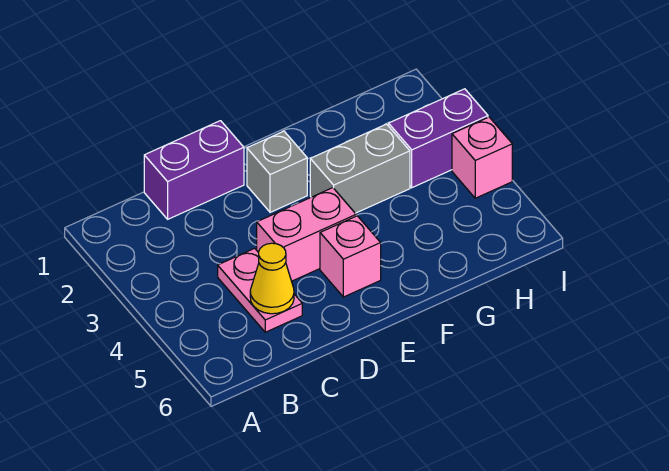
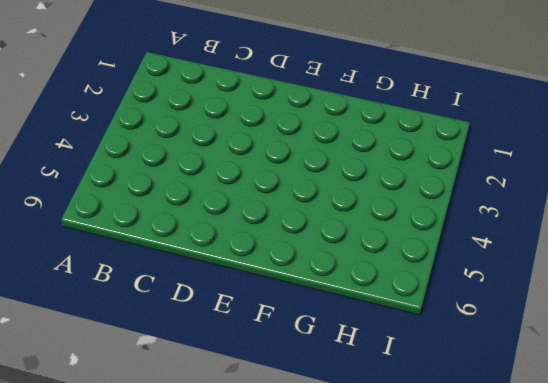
none -> purple brick C1:D1 level 1
none -> pink plate C4:C5 level 1

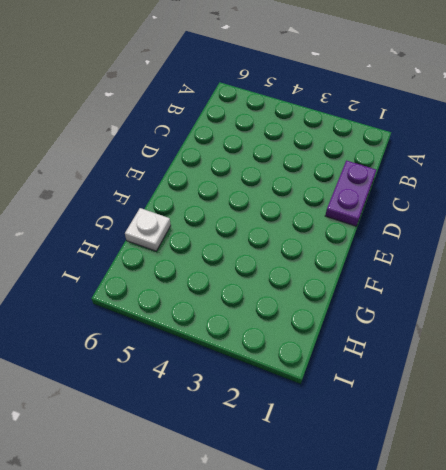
purple plate C1:D1 level 1 -> purple brick C1:D1 level 1
white plate G6 level 1 -> none
none -> pink plate C4:C5 level 1
none -> pink brick D4:E4 level 1

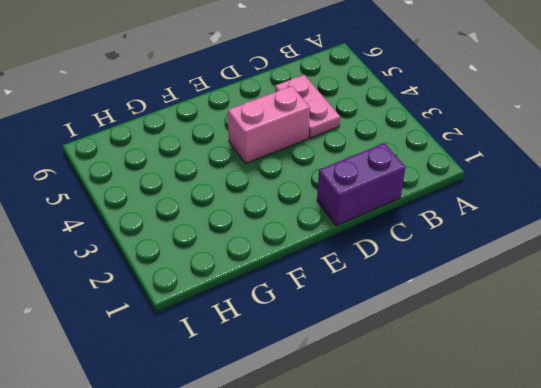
none -> grey brick E2 level 1
none -> pink brick E5 level 1

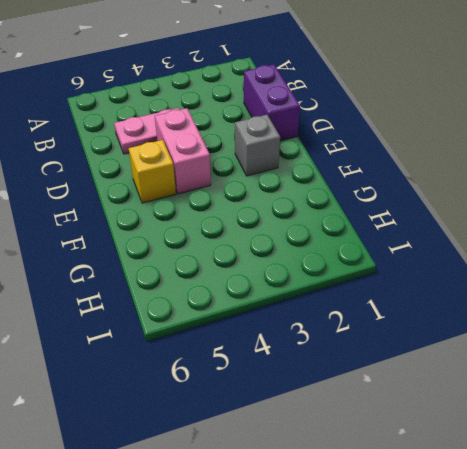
yellow brick E5 level 1 -> pink brick E5 level 1
none -> grey brick F3:G3 level 1
none -> purple brick H3:I3 level 1

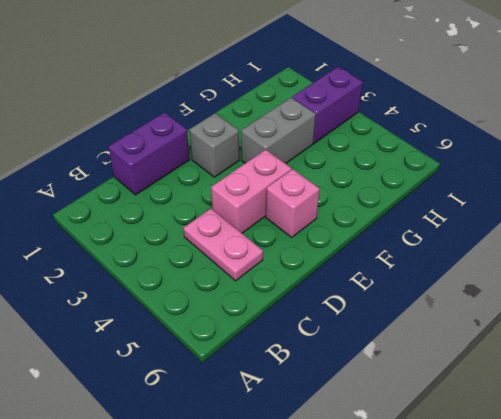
none -> pink brick I4 level 1
none -> yellow cone C5 level 2

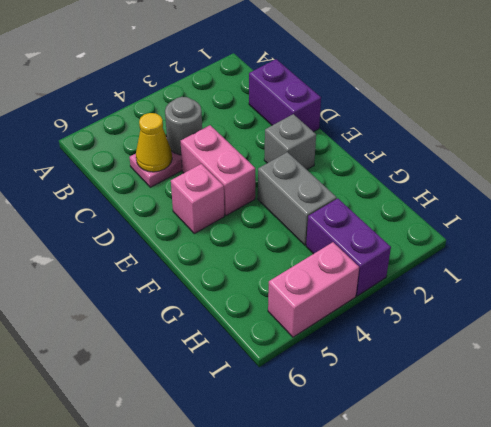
grey round brick C4 level 2 -> none
pink brick I4:I5 level 1 -> pink brick I4 level 1

